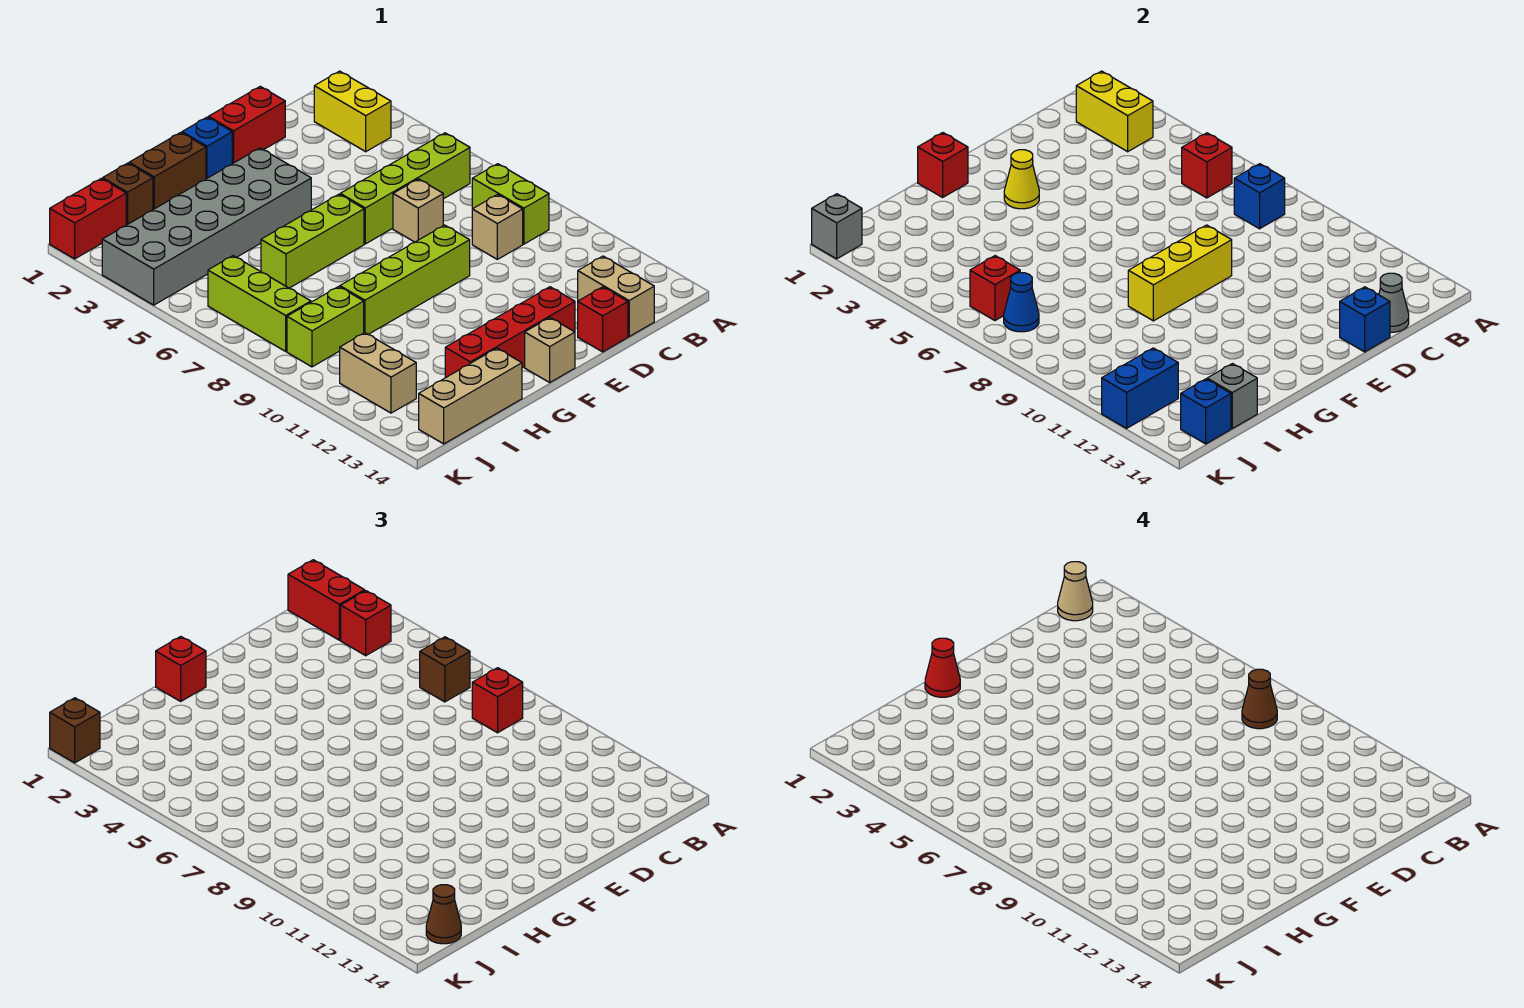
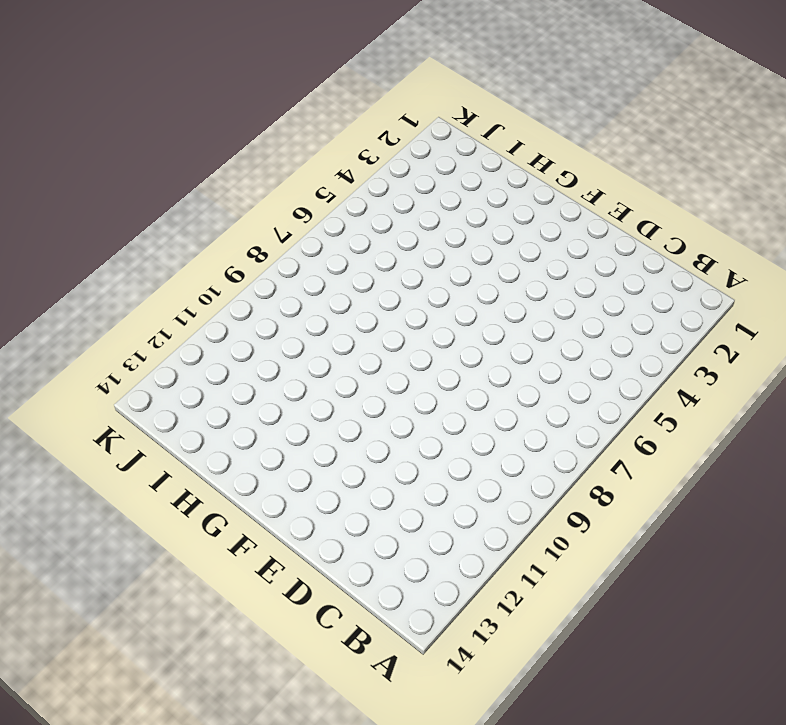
none -> yellow brick B2:B3 level 1
none -> lime brick B6:E6 level 1
none -> lime brick B8:B9 level 1
none -> tan brick C9 level 1

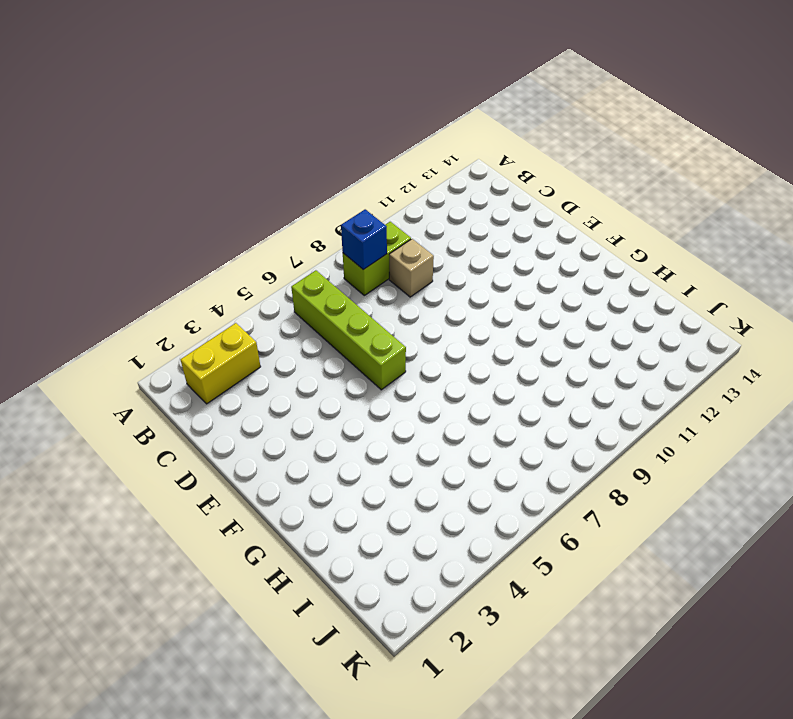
none -> tan brick C13:C14 level 1
none -> red brick D1:E1 level 1
none -> tan brick D7 level 1
none -> red brick D14 level 1

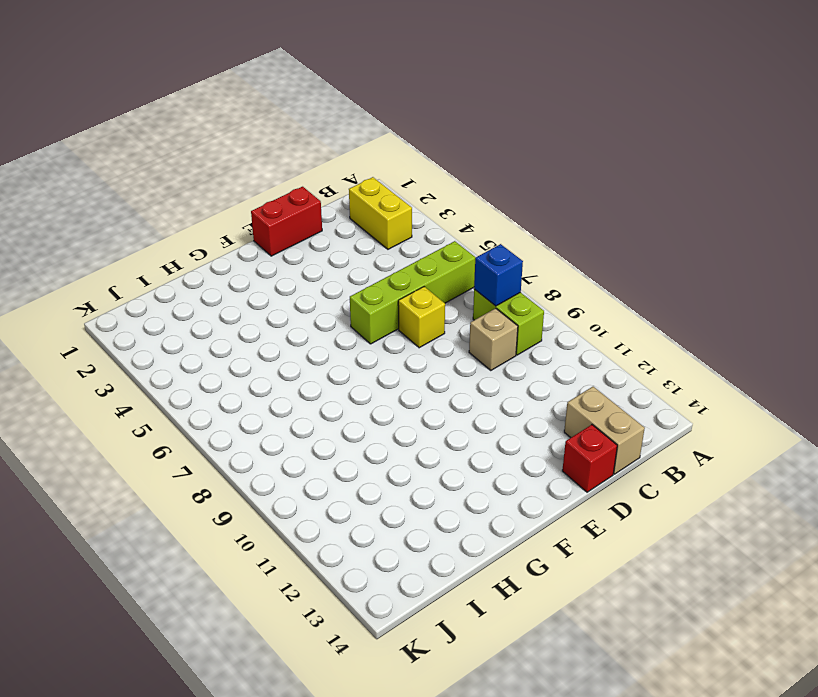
yellow brick D7 level 1 -> tan brick D7 level 1
none -> lime brick E9:H9 level 1
none -> red brick E13:H13 level 1
none -> blue brick F1 level 1
none -> grey brick F3:K4 level 1

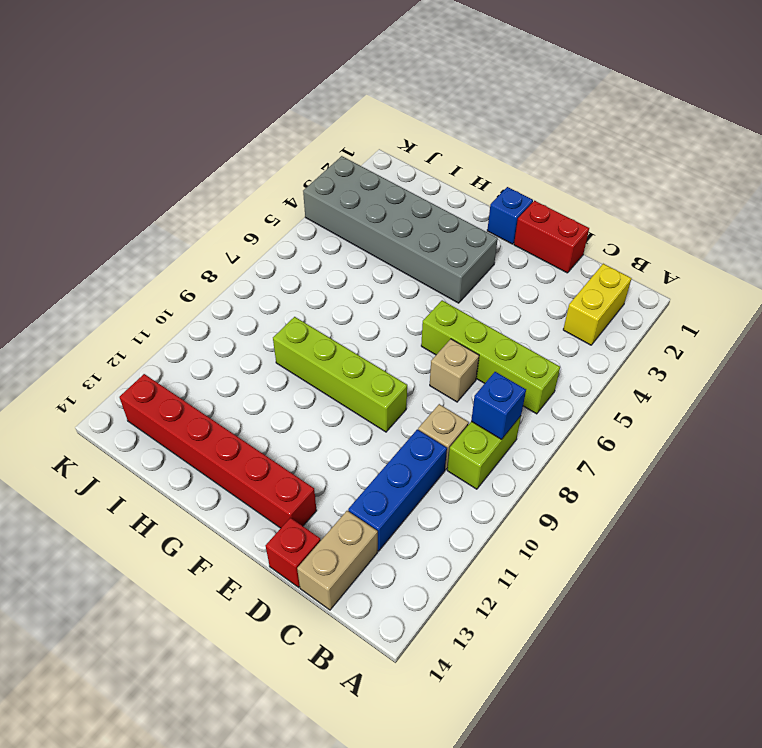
blue brick C10:C12 level 1 -> none
red brick E13:J13 level 1 -> red brick E13:H13 level 1
none -> lime brick F6:H6 level 1
none -> tan brick F14 level 1
none -> brown brick G1:H1 level 1
none -> tan brick H14:J14 level 1

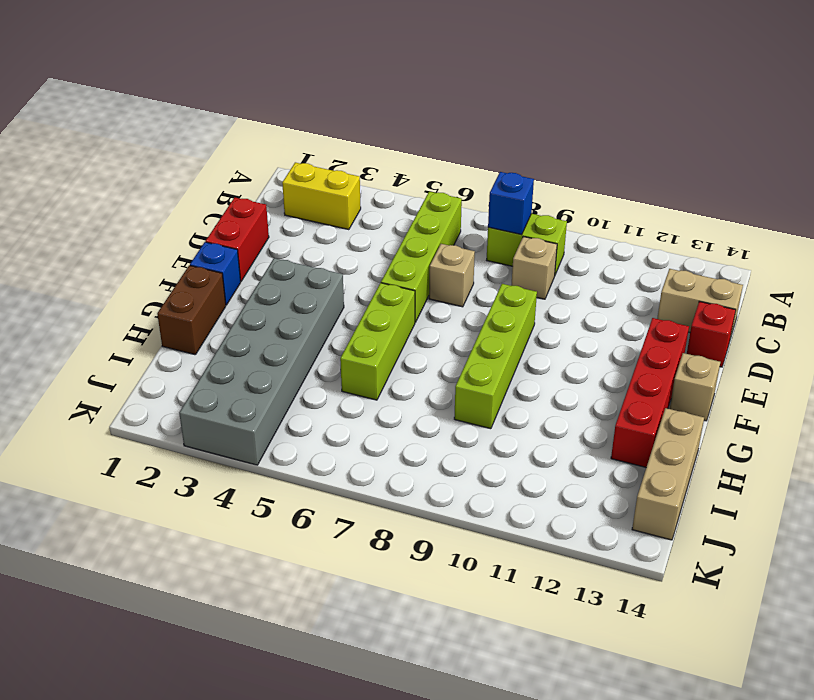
none -> brown brick I1 level 1
none -> lime brick I9:J9 level 1
none -> red brick J1:K1 level 1
none -> lime brick J6:J8 level 1

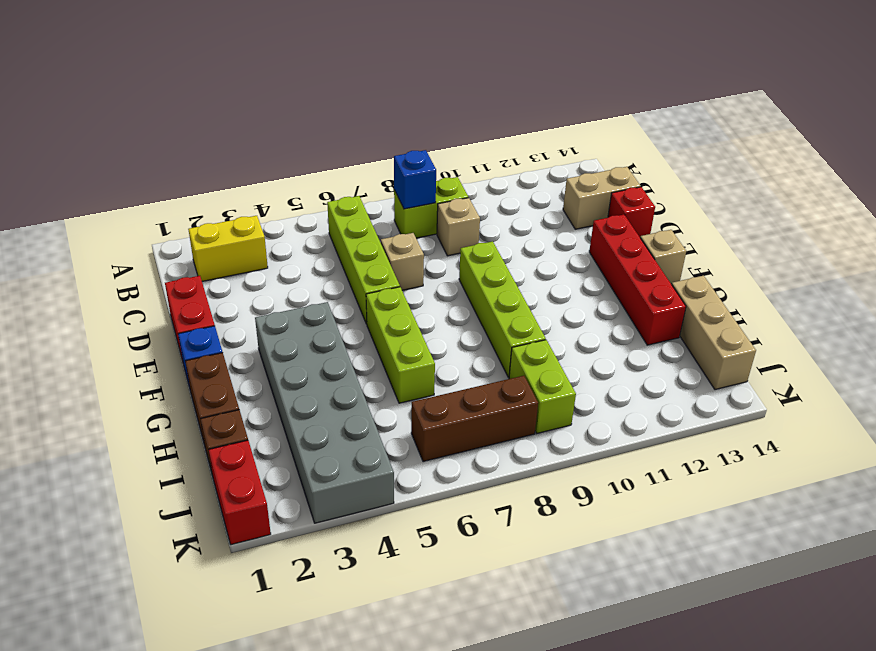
brown brick J6:J8 level 1 -> lime brick J6:J8 level 1
none -> tan brick J11:J12 level 1
none -> yellow brick B2:B3 level 2
none -> red brick B6 level 2
none -> grey cone C14 level 2

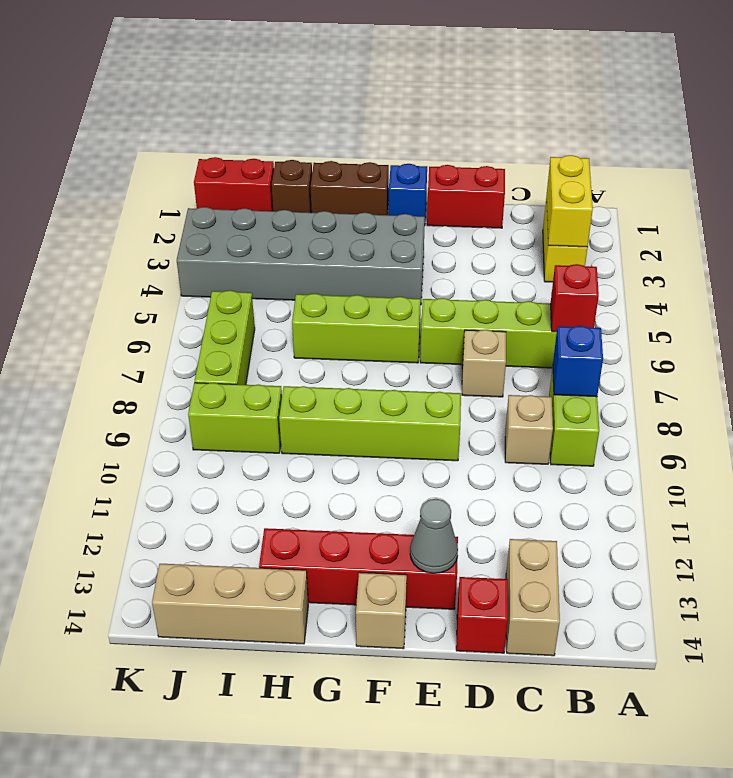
grey cone E13 level 2 -> grey cone C14 level 2
none -> tan brick J11:J12 level 1
none -> blue brick D14 level 2
none -> yellow brick E9:G9 level 2
none -> yellow cone F3 level 2

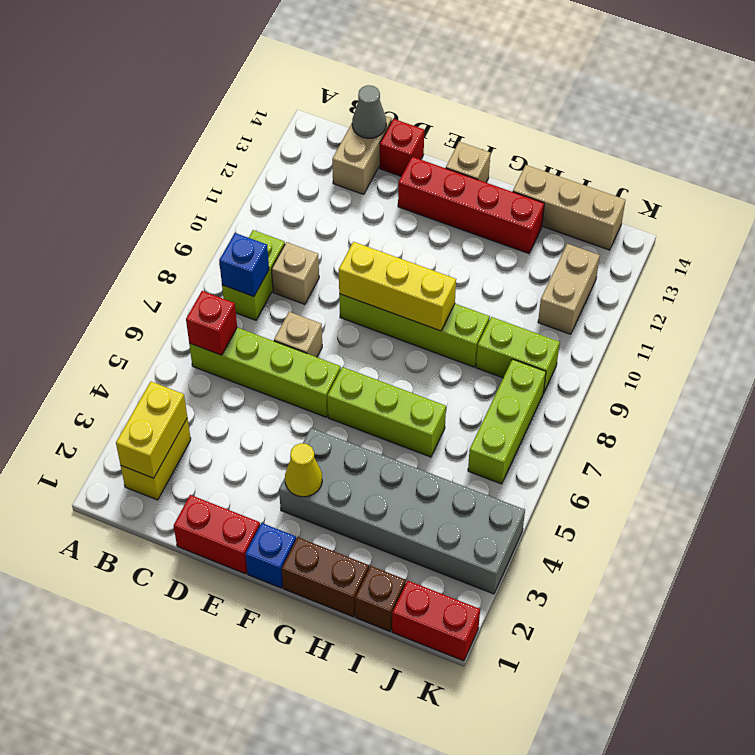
none -> blue brick D14 level 2
none -> red brick G1 level 2
none -> grey brick I14 level 2
none -> red brick J6 level 2

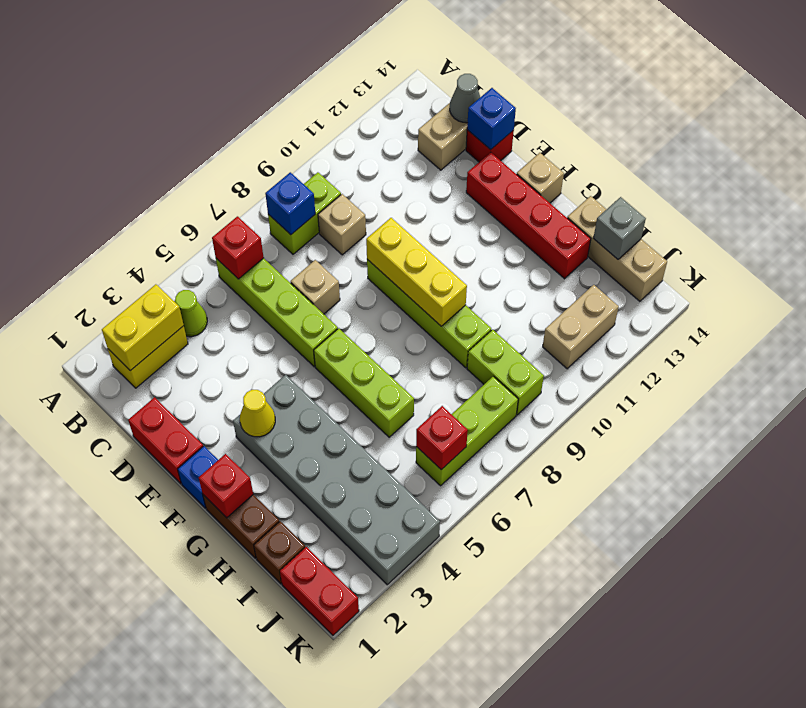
lime cone B4 level 1 -> none
none -> blue cone J7 level 2
none -> blue brick J12:K12 level 2
none -> blue brick J14 level 2
none -> grey brick K1 level 2

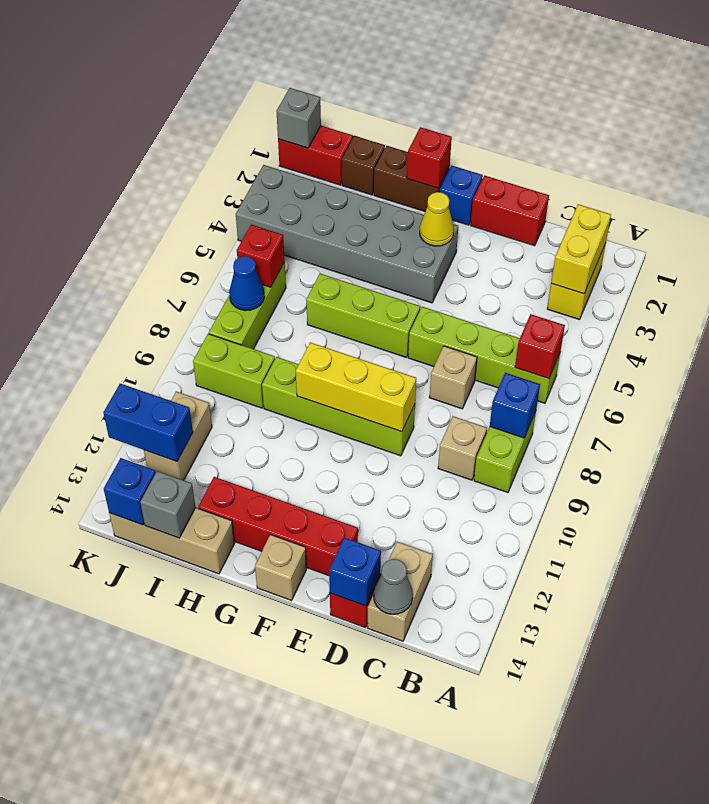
none -> red brick B1:B2 level 3
none -> red brick B3 level 3
none -> brown brick B6 level 3
none -> red brick B8 level 3

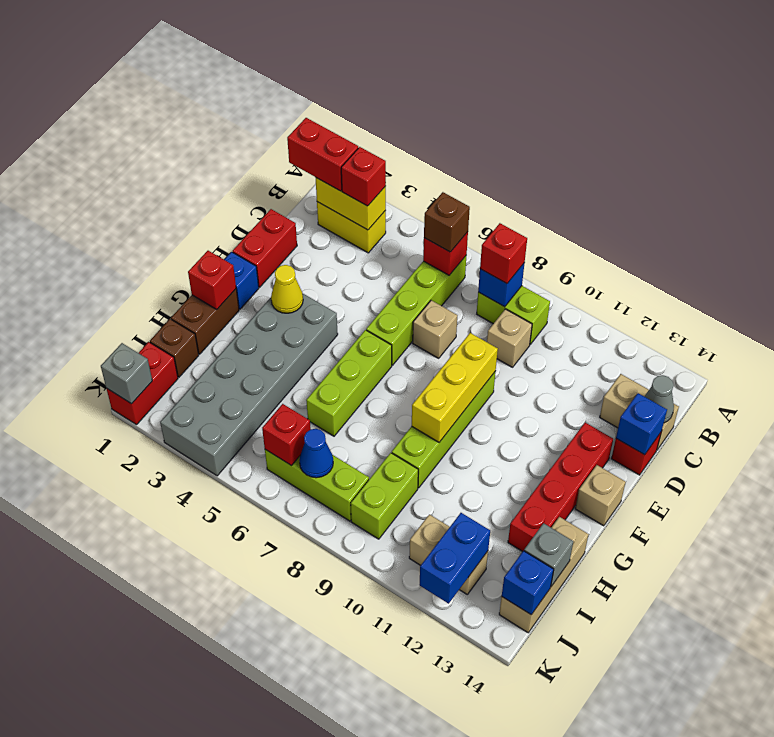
none -> red brick G1 level 3
none -> brown cone J14 level 3
none -> brown brick K1 level 3
none -> tan cone B1 level 4

